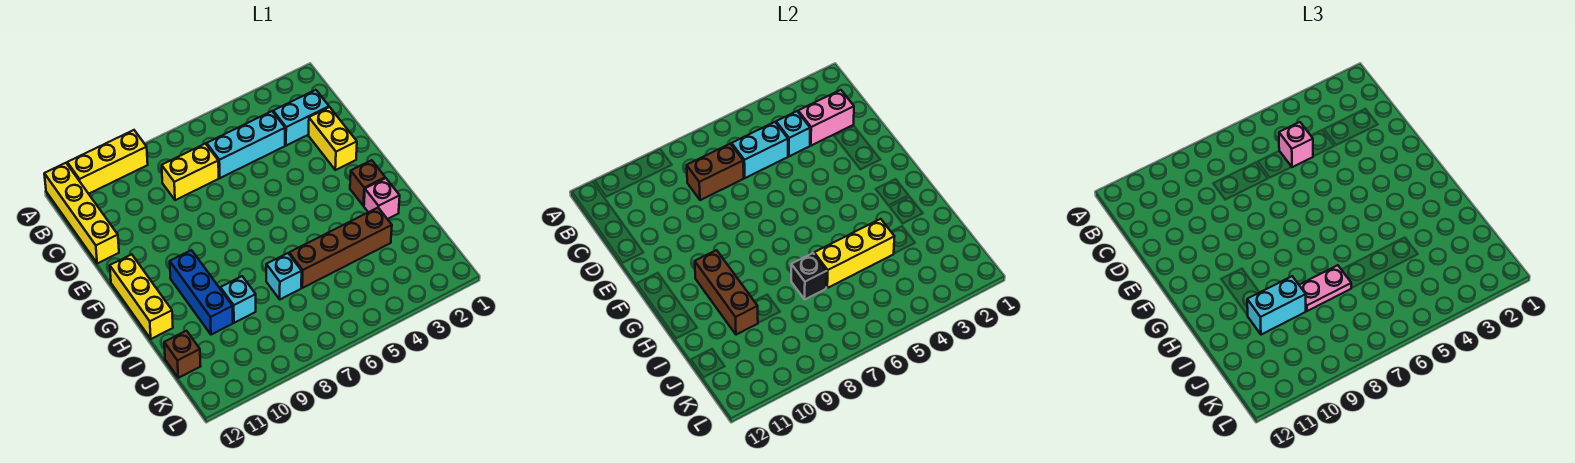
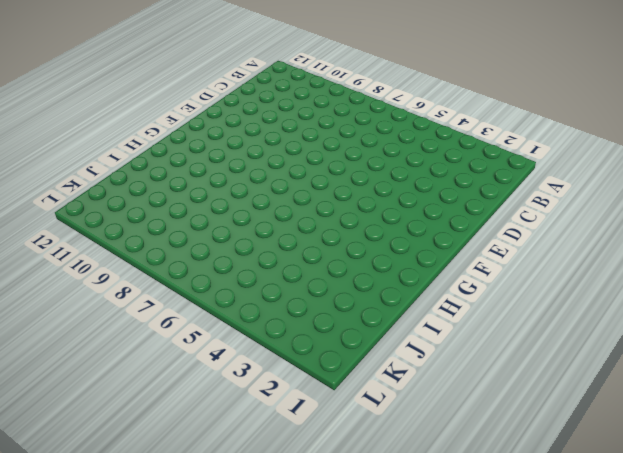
none -> yellow brick A9:A11 level 1
none -> yellow brick A12:D12 level 1
none -> cyan brick C2:C3 level 1

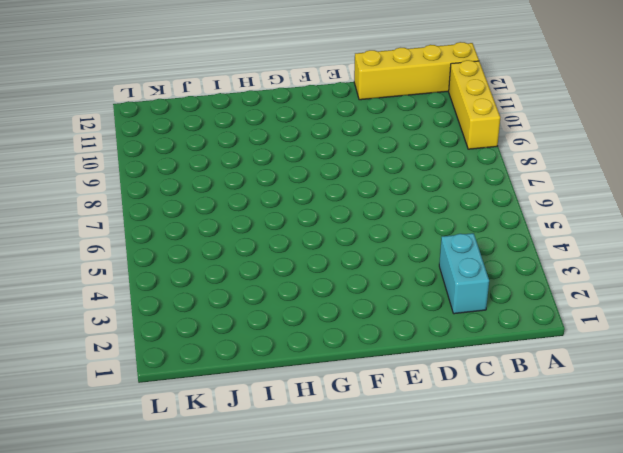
none -> cyan brick C4:C6 level 1
none -> yellow brick C7:C8 level 1
none -> yellow brick D2:E2 level 1

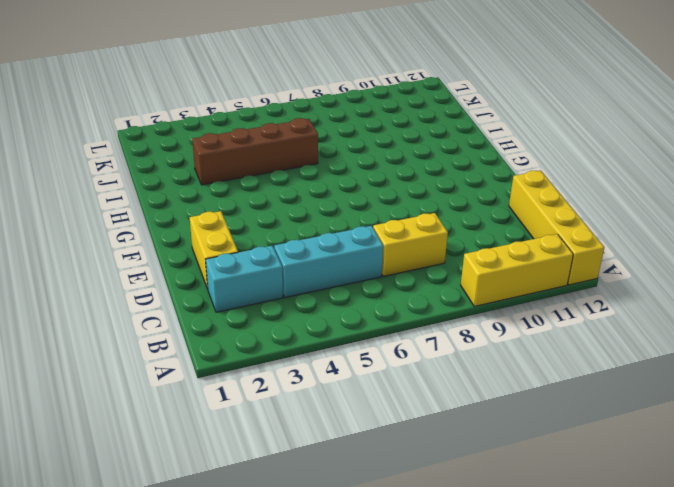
none -> yellow brick F12:H12 level 1
none -> brown brick G2 level 1
none -> blue brick G10:I10 level 1

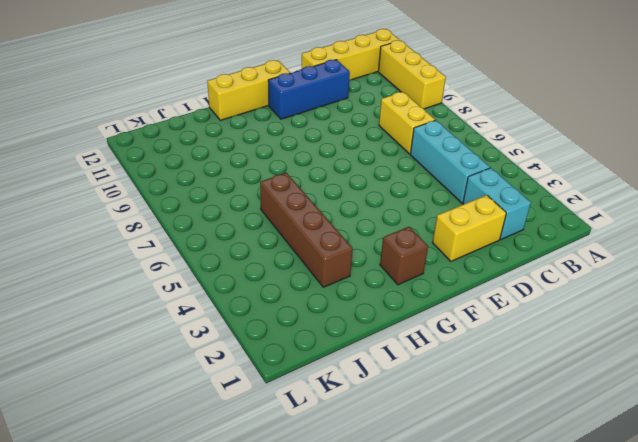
blue brick D11:F11 level 1 -> blue brick G10:I10 level 1
none -> pink brick H2 level 1
none -> cyan brick I7 level 1
none -> cyan brick I9 level 1

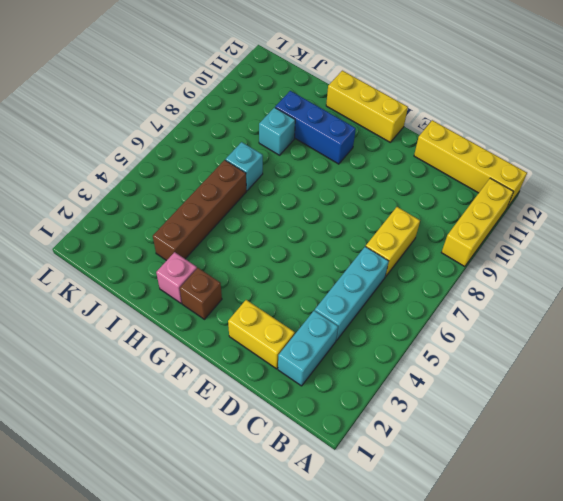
none -> brown brick J12 level 1
none -> pink brick C2:C3 level 2
none -> cyan brick C4 level 2

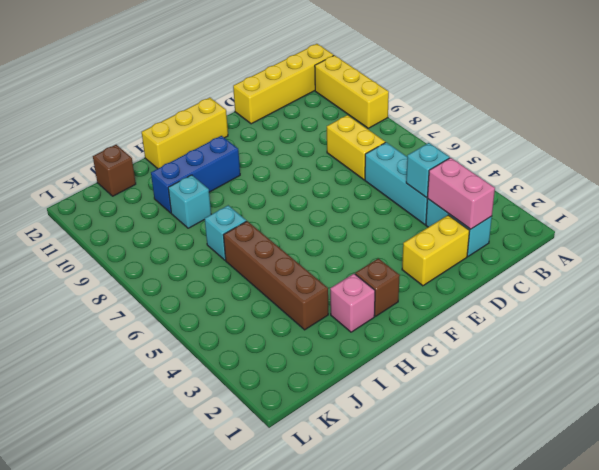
none -> cyan brick C5:C6 level 2
none -> brown brick C7:C8 level 2
none -> brown brick G10:I10 level 2

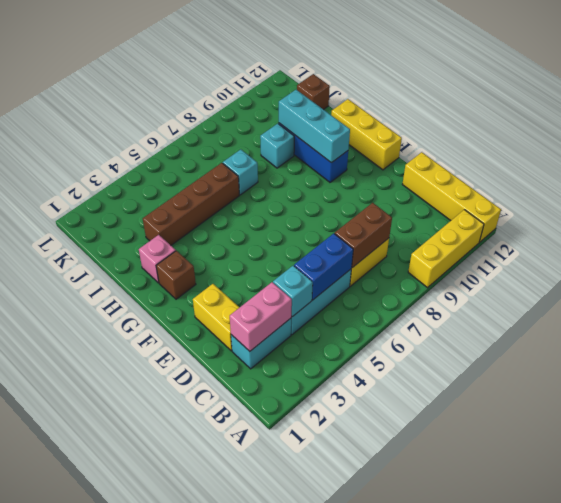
blue brick C5:C6 level 2 -> cyan brick C5:C6 level 2
cyan brick G10:I10 level 2 -> brown brick G10:I10 level 2
none -> yellow brick I4:I6 level 2
none -> black brick I7 level 2
none -> pink brick C5 level 3

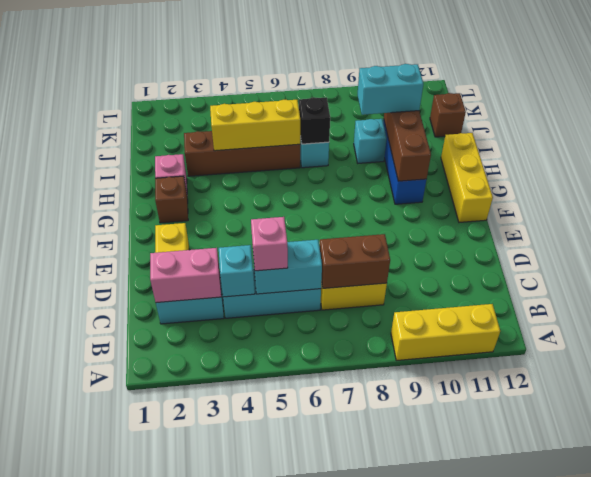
none -> yellow brick A12:D12 level 1
none -> pink plate I7:I8 level 3

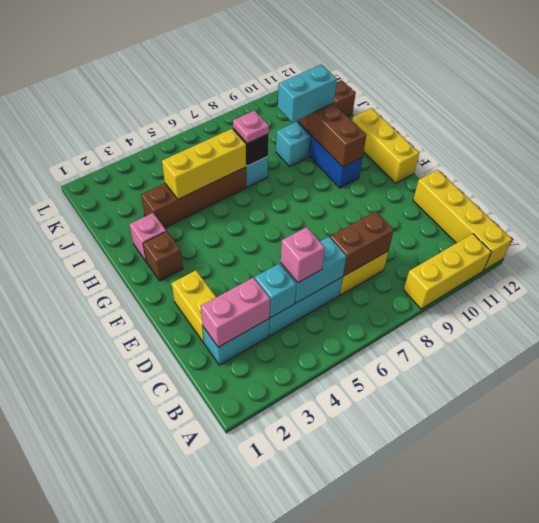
pink plate I7 level 3 -> pink plate I7:I8 level 3

